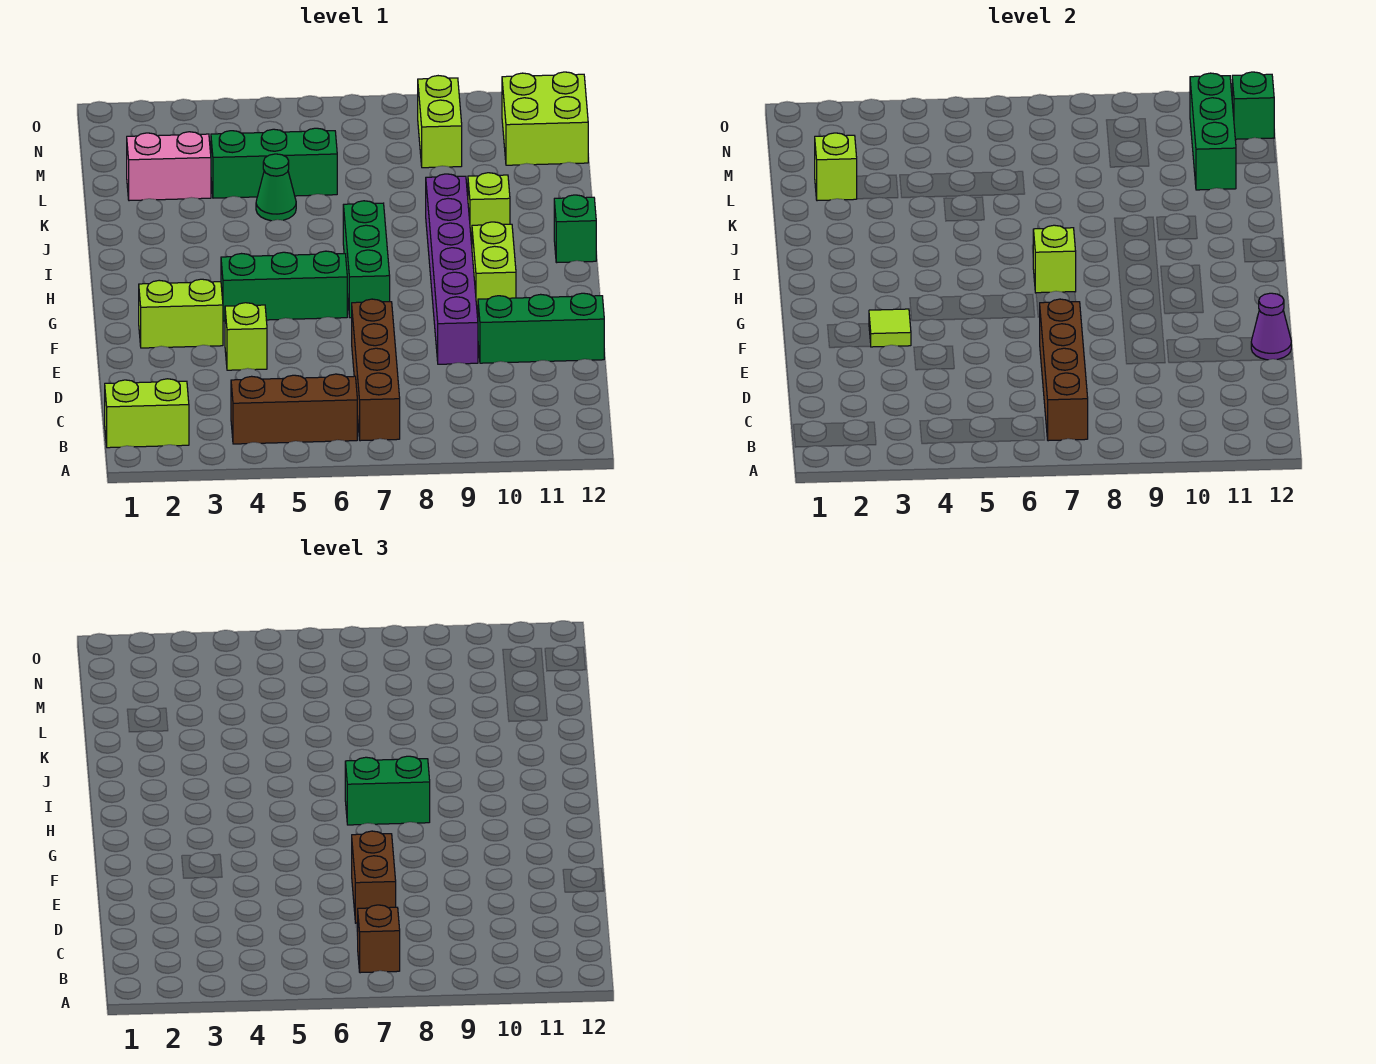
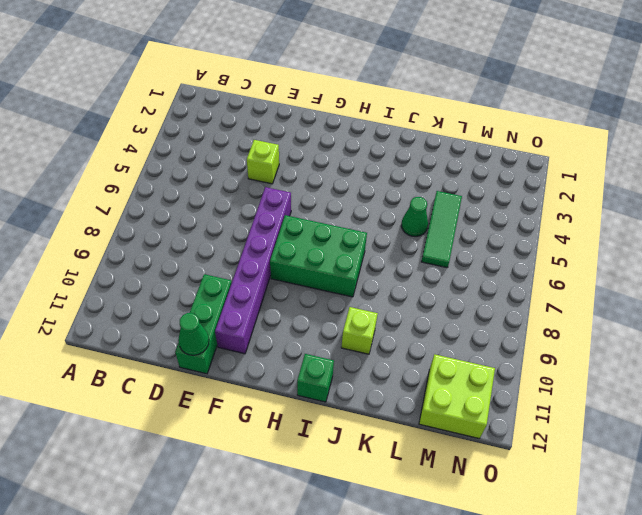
green cone E12 level 2 -> purple cone E12 level 2
purple brick F6:F11 level 1 -> purple brick E9:J9 level 1
green brick G7:I8 level 1 -> green brick G7:I7 level 1
green tile L4:L6 level 1 -> green brick L4:L6 level 1
none -> lime brick B1:B2 level 1
none -> brown brick B4:B6 level 1
none -> brown brick B7:E7 level 1

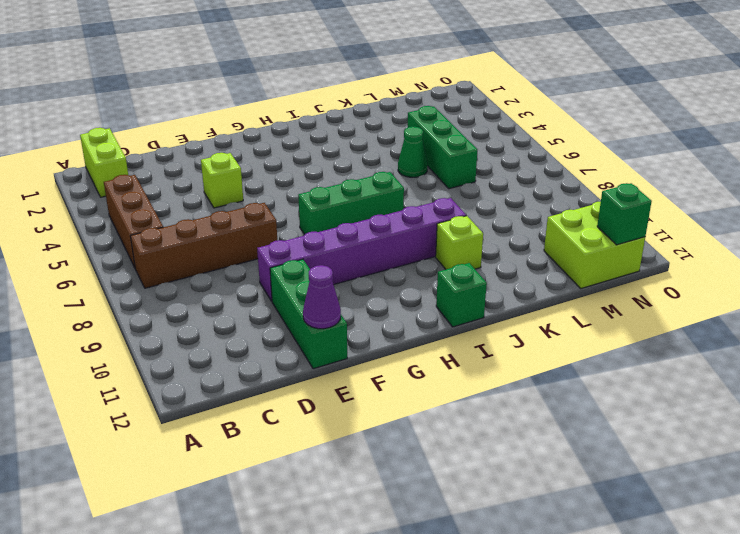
none -> lime brick F2:F3 level 1
none -> green brick G4:G6 level 1
none -> lime brick G10:H10 level 1

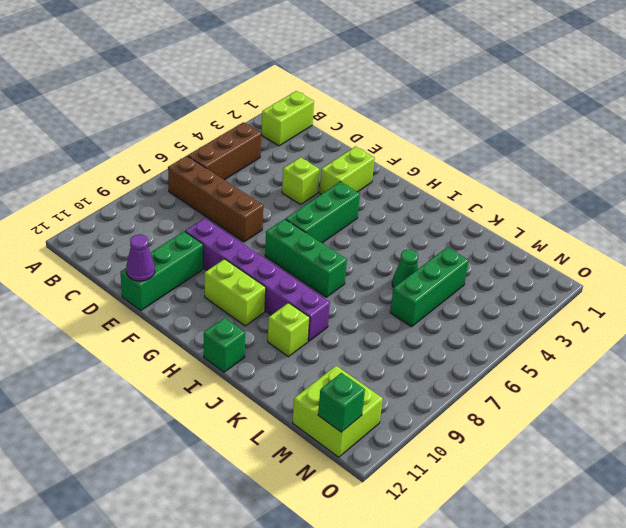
none -> pink brick L2:L3 level 1
none -> lime brick M9:N9 level 1
none -> brown brick B7:E7 level 2

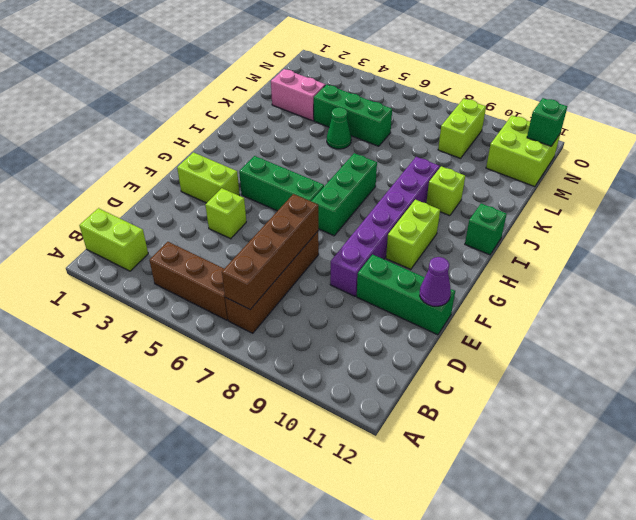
none -> lime tile F3 level 2
none -> lime brick H7 level 2
none -> lime brick L2 level 2

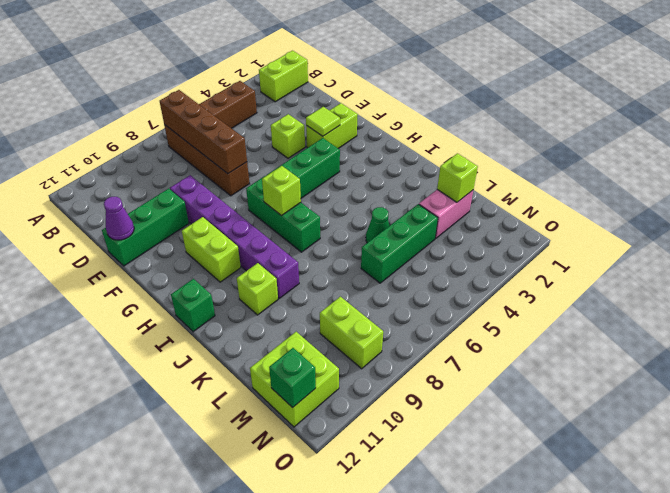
none -> green brick L11:N11 level 2
none -> brown brick B7 level 3
none -> brown brick D7:E7 level 3

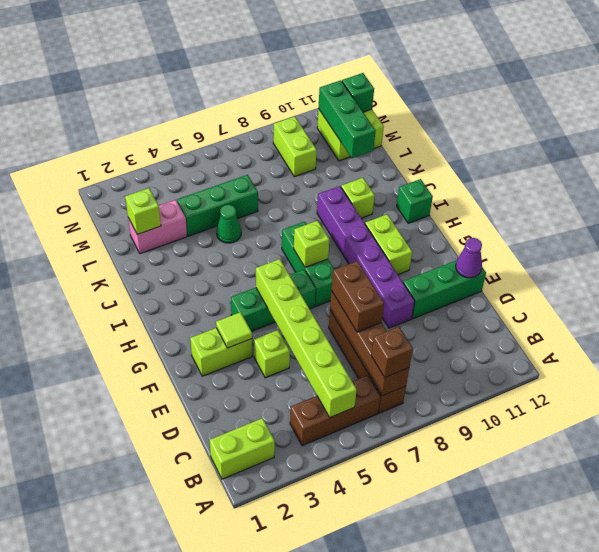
lime brick B5:G5 level 2 -> none
none -> green brick H7:H8 level 3

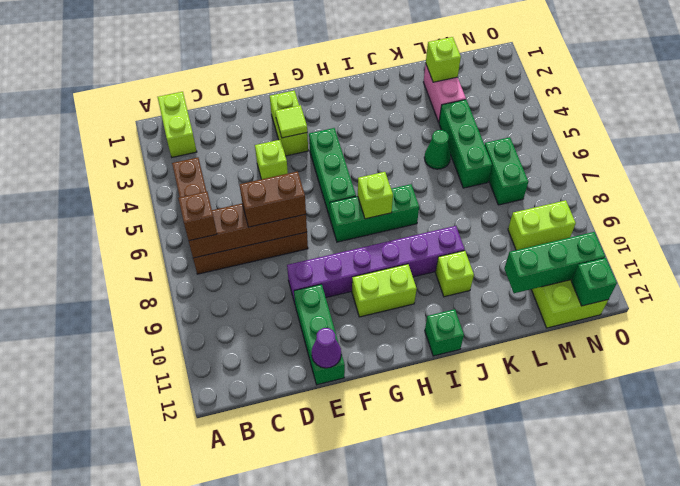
green brick M6:M7 level 1 -> green brick H7:H8 level 3

